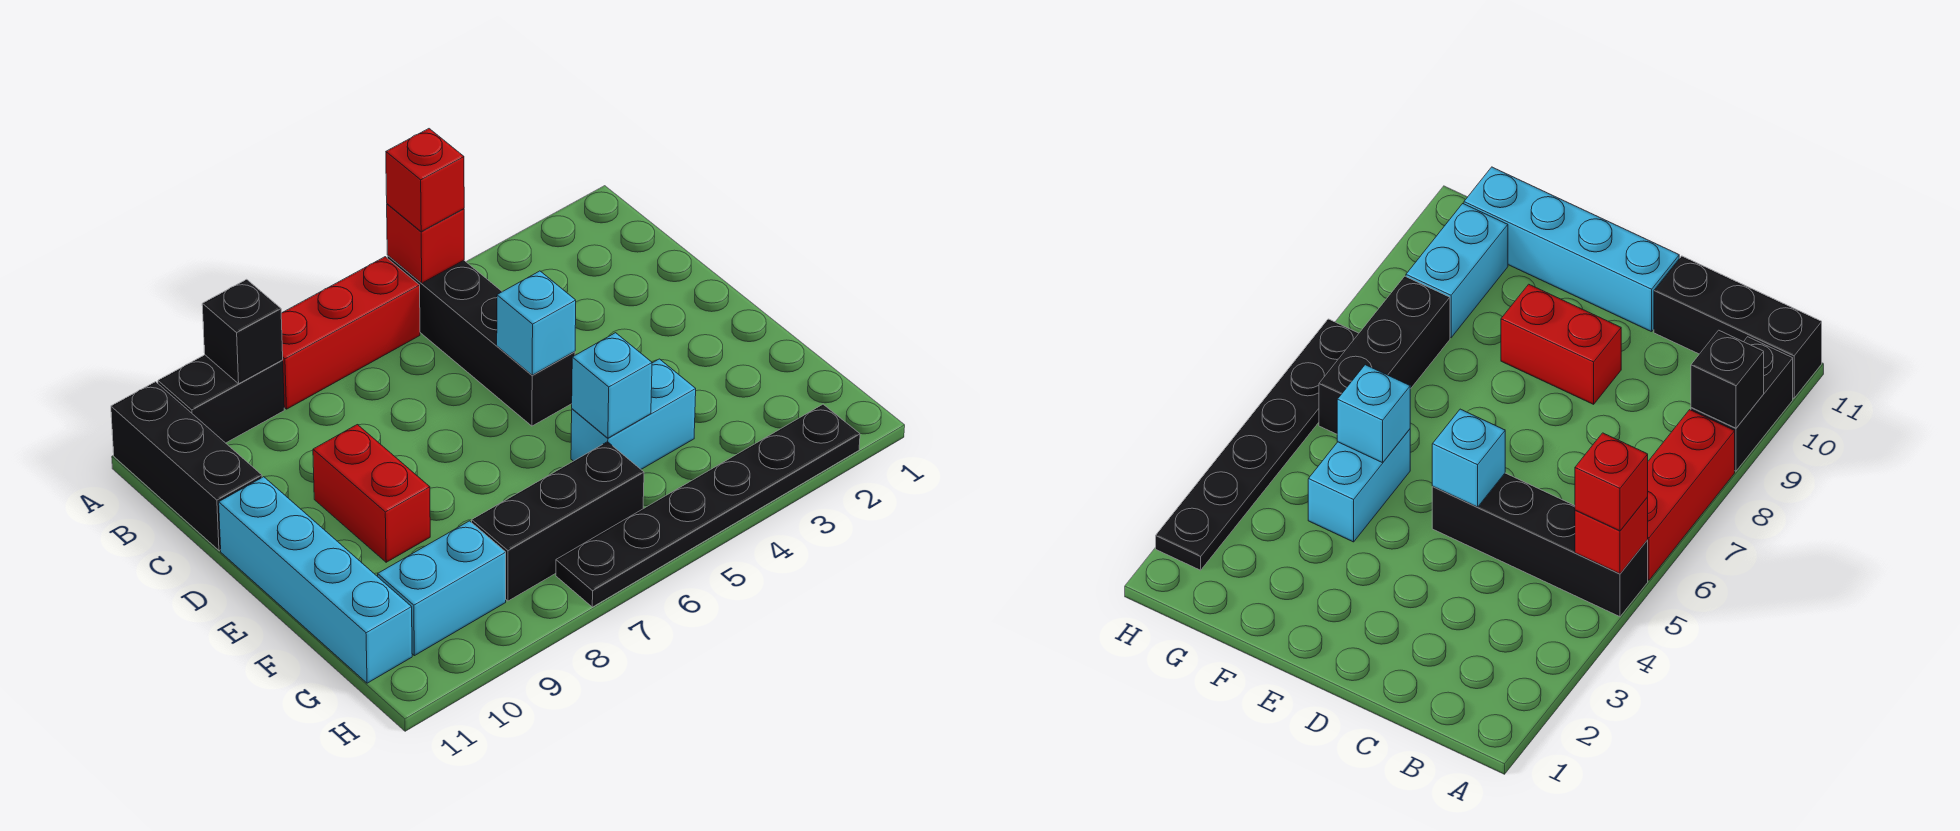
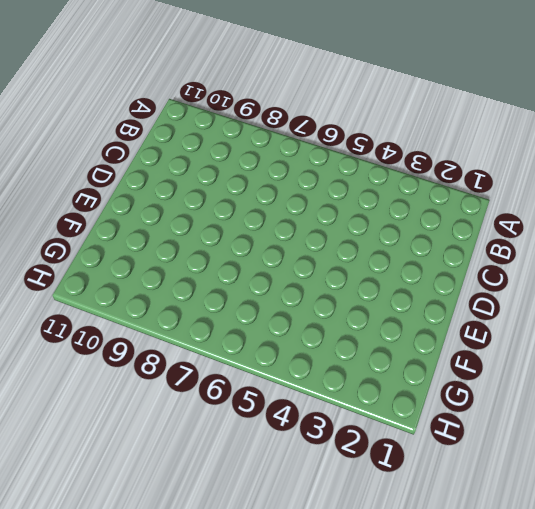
none -> black brick A5:D5 level 1
none -> red brick A6:A8 level 1
none -> black brick A9:A10 level 1

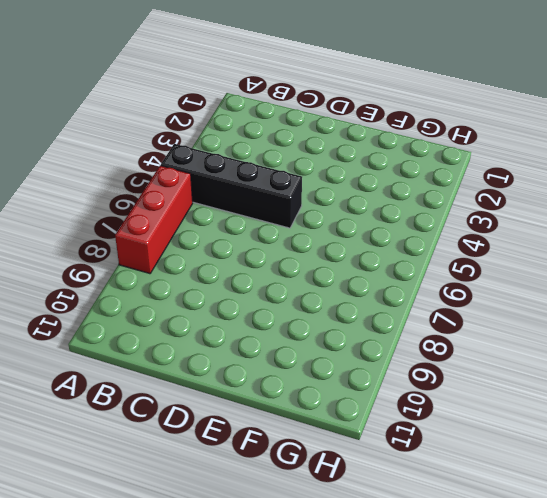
none -> black brick A9:A10 level 1
none -> black brick A11:C11 level 1
none -> red brick D9:E9 level 1

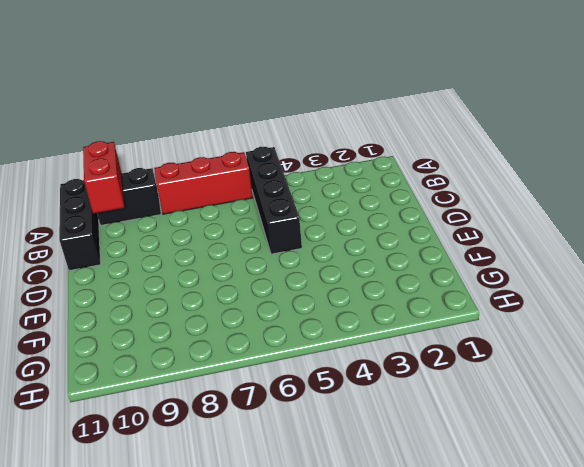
red brick A10:B10 level 2 -> red brick D9:E9 level 1
none -> cyan brick D11:G11 level 1
none -> cyan brick F4:F5 level 1
none -> black brick G6:G8 level 1

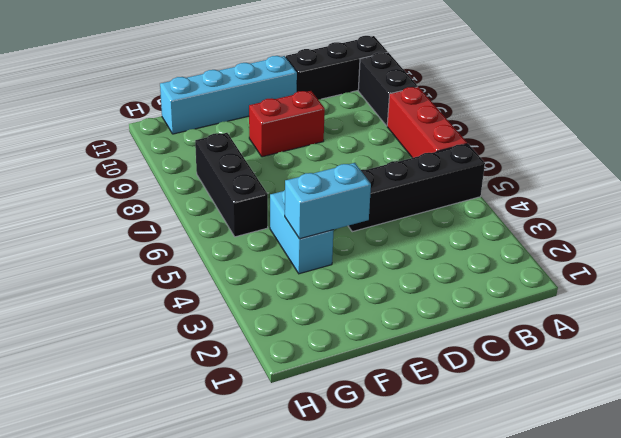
cyan brick E4:F4 level 2 -> cyan brick G9:G10 level 1
none -> black plate H2:H7 level 1
none -> red brick A5 level 2
none -> black brick A9 level 2

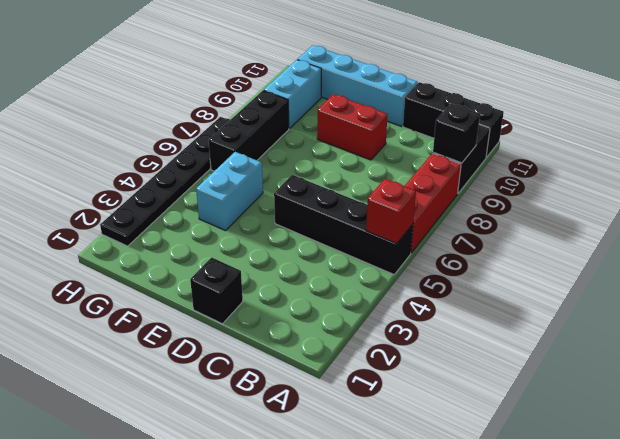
black brick D1 level 1 -> none
none -> cyan brick D5 level 2
none -> cyan brick F5 level 2
none -> red brick A5 level 3

